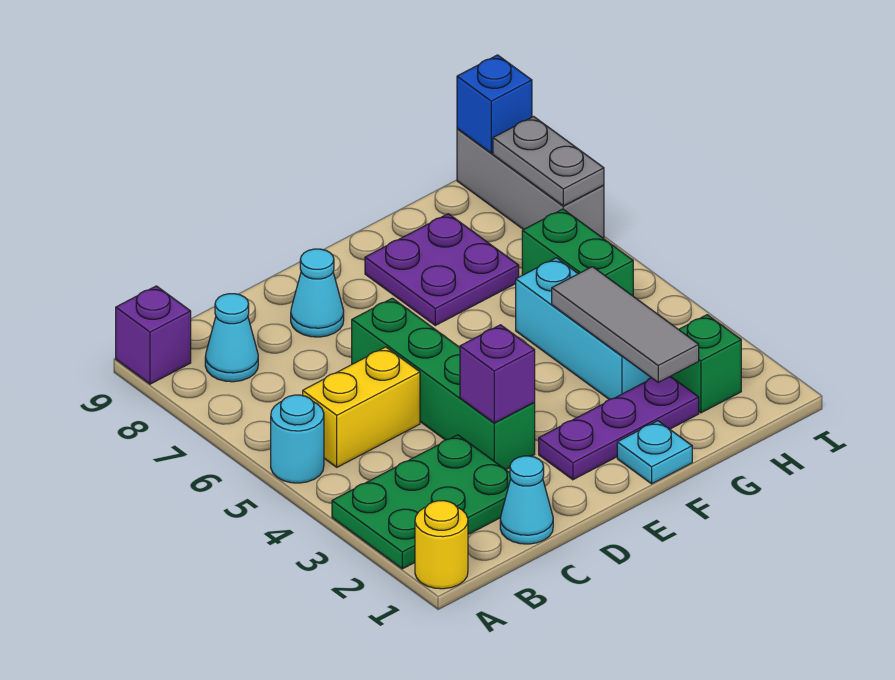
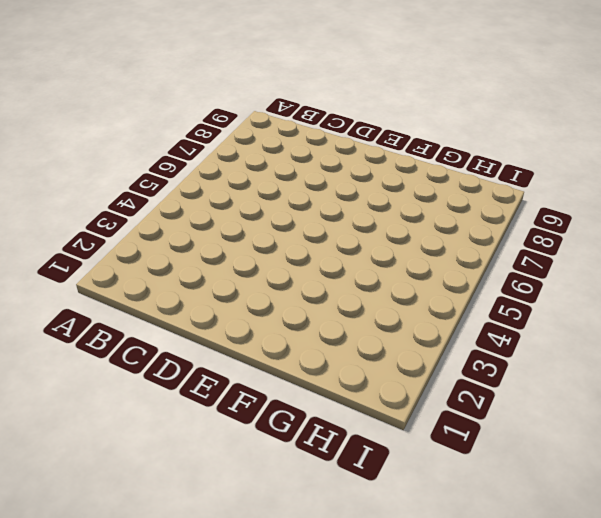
none -> yellow round brick A1 level 1
none -> green plate A2:C3 level 1
none -> cyan round brick A5 level 1

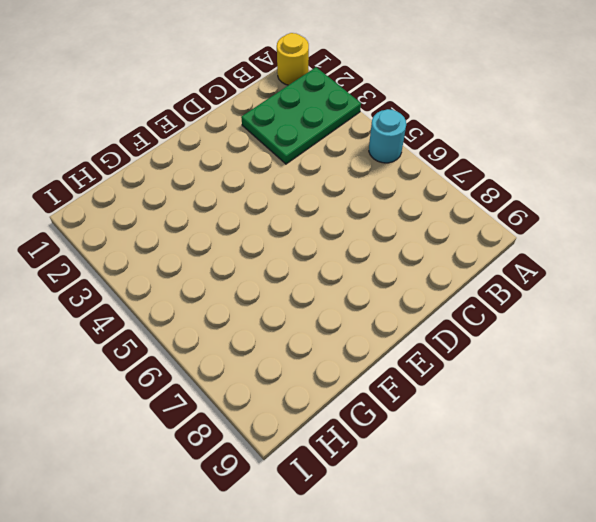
none -> purple brick A9 level 1
none -> yellow brick B5:C5 level 1
none -> cyan cone B8 level 1

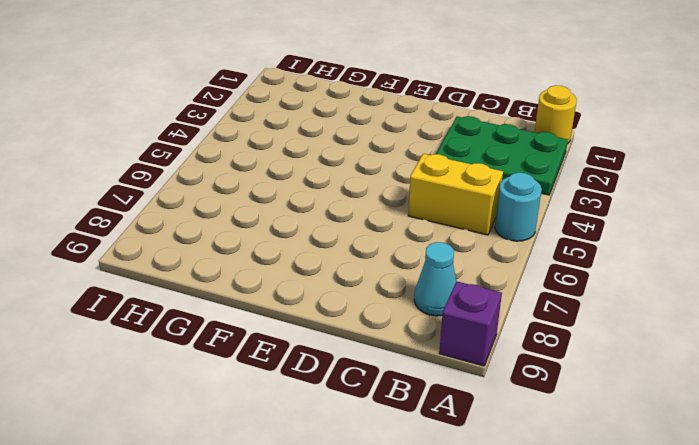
none -> cyan cone C1 level 1
none -> green brick D3:D6 level 1
none -> cyan cone D8 level 1

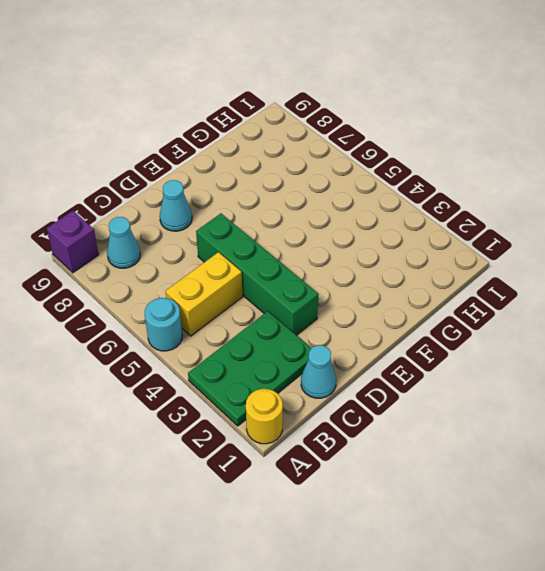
none -> purple plate E2:G2 level 1
none -> cyan plate F1 level 1
none -> purple plate F7:G8 level 1

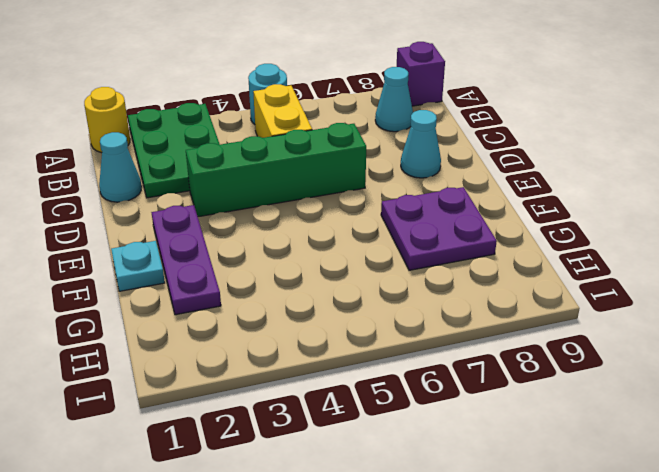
none -> cyan brick G3:G5 level 1
none -> green brick H2 level 1
none -> green brick H5:H6 level 1

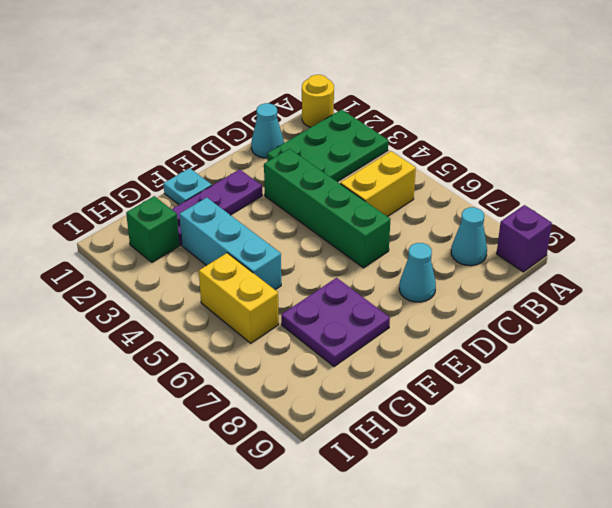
yellow brick H5:H6 level 1 -> green brick H5:H6 level 1
none -> cyan round brick A5 level 1
none -> grey brick I7:I9 level 1
none -> purple brick D3 level 2

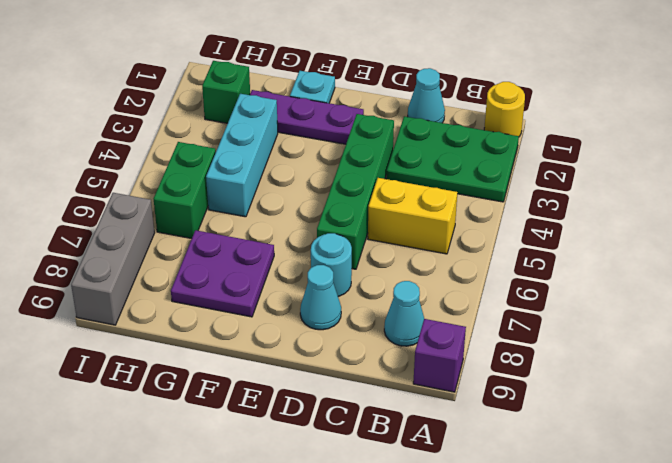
cyan round brick D7 level 1 -> cyan round brick A5 level 1
none -> purple brick D3 level 2
none -> grey tile G2:G4 level 2
none -> grey plate I7:I8 level 2

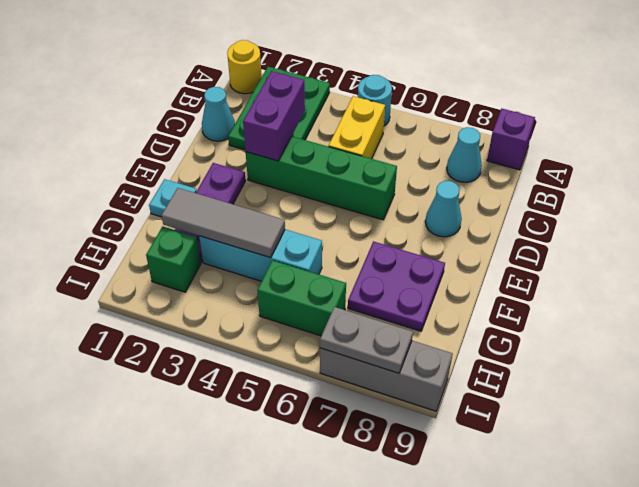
purple brick C3:D3 level 2 -> purple brick D3 level 2
none -> blue brick I9 level 2

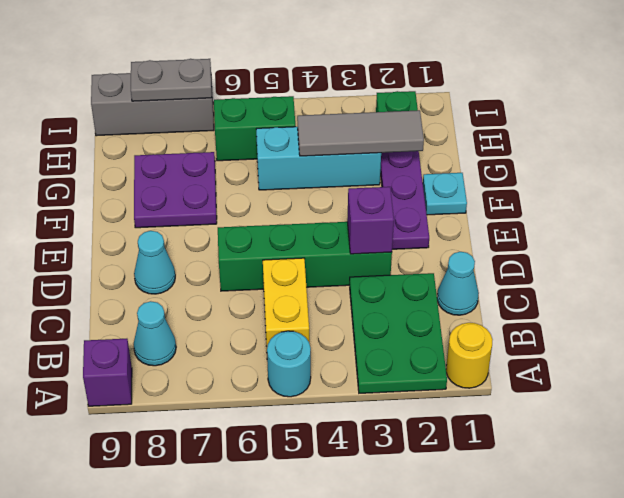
none -> blue brick I9 level 2

